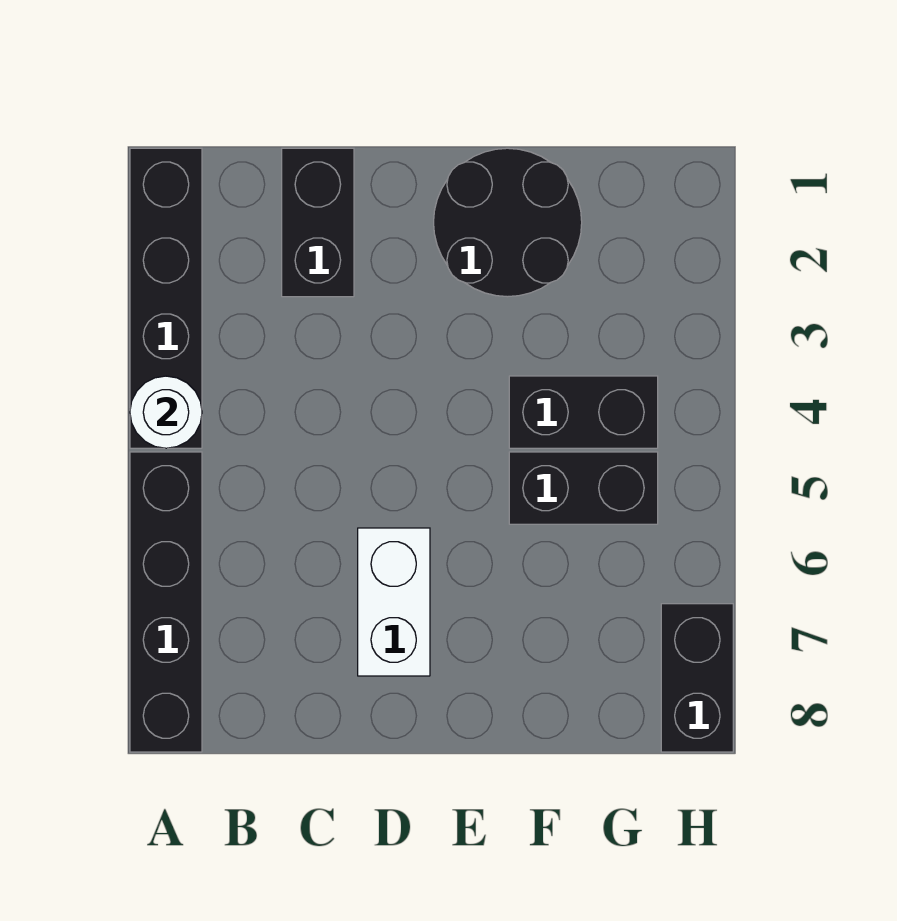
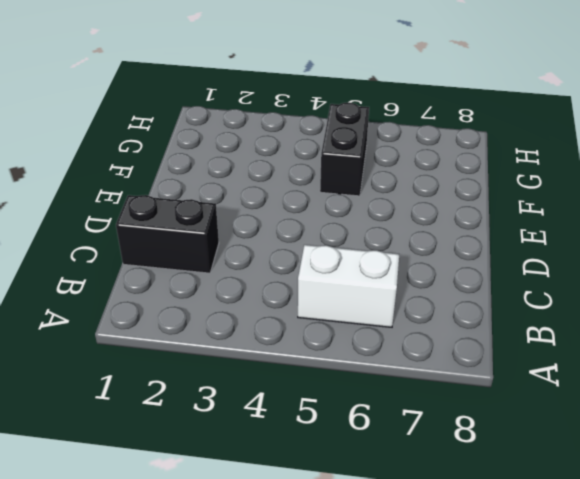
white brick B5:B6 level 1 -> white brick D6:D7 level 1
none -> black brick A1:A4 level 1
none -> black brick A5:A8 level 1

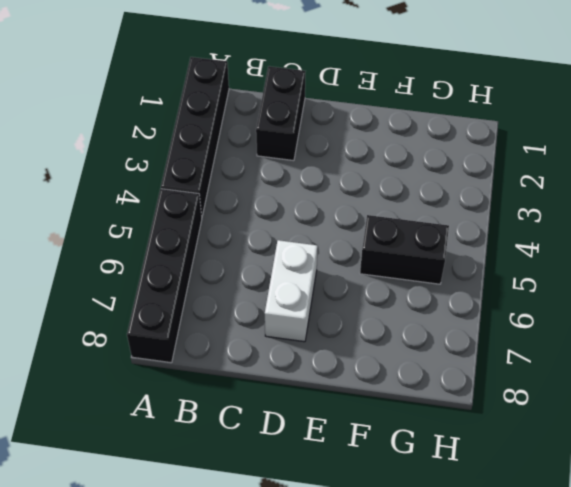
none -> black round brick E1:F2 level 1
none -> black brick F4:G4 level 1

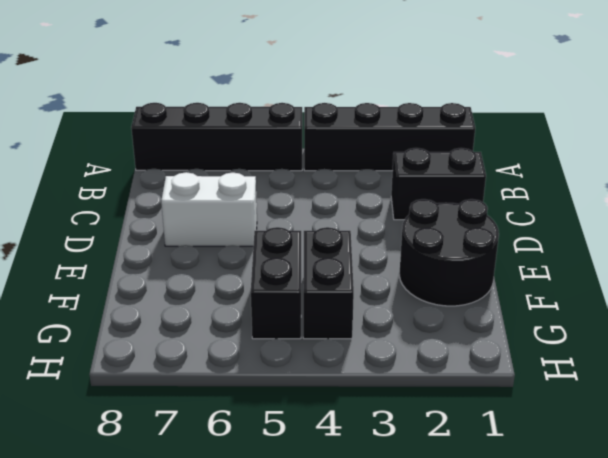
none -> black brick H7:H8 level 1
none -> white round brick A4 level 2

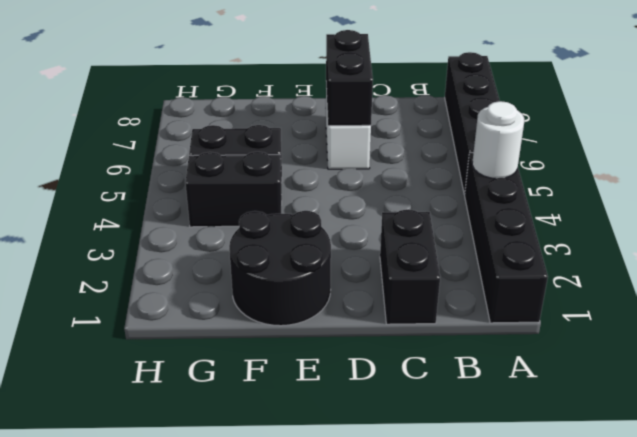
black brick D6:D7 level 2 -> black brick H7:H8 level 1

